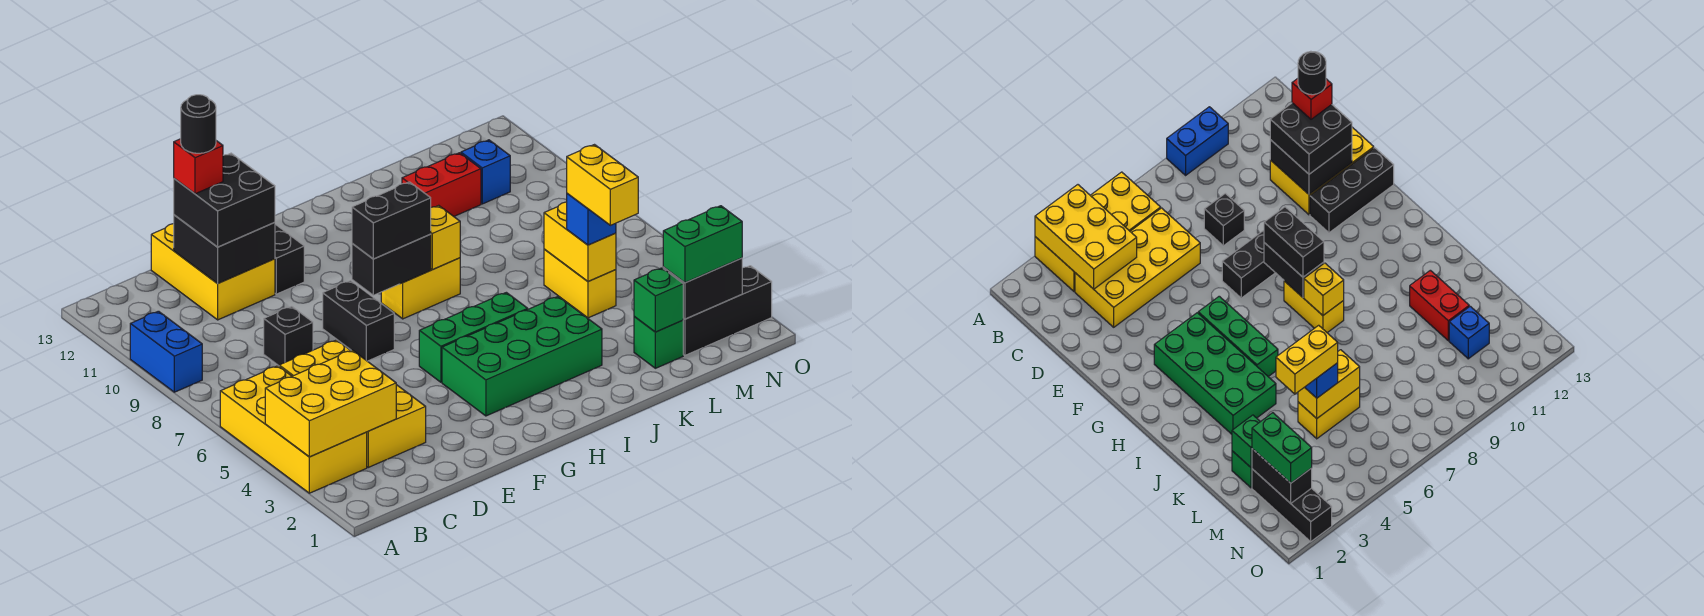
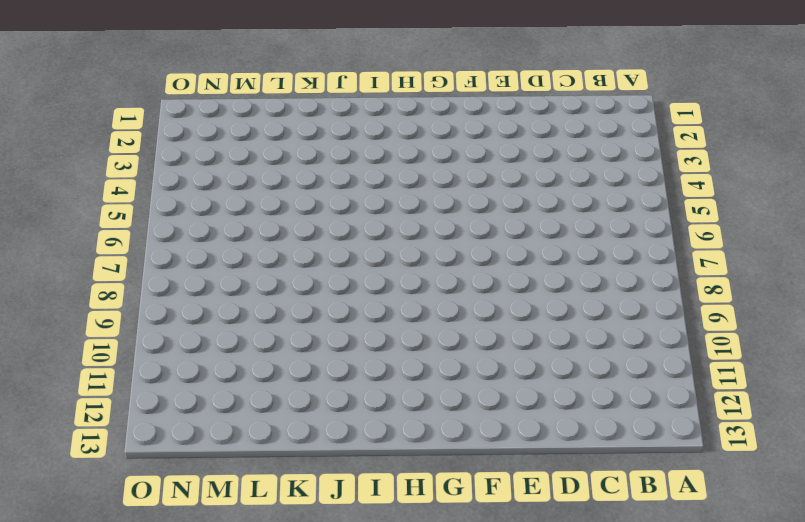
none -> yellow brick A3:B6 level 1
none -> blue brick A9:A10 level 1
none -> yellow brick C3:D6 level 1

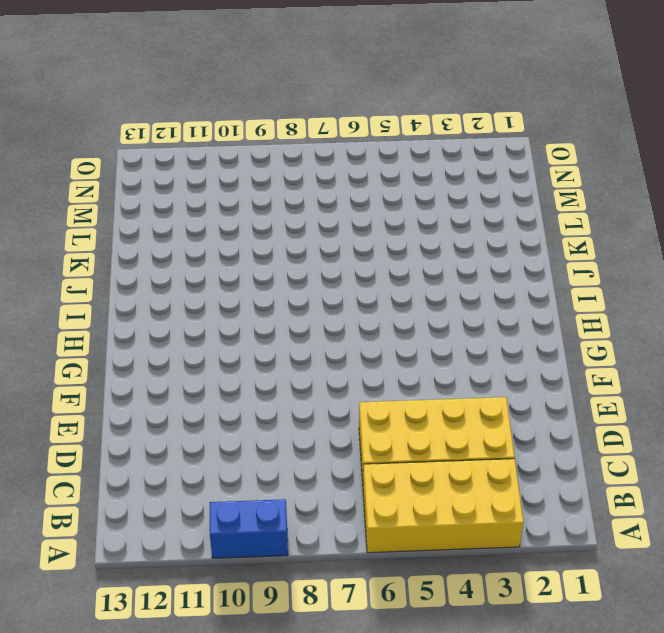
none -> black brick D8 level 1
none -> yellow brick D11:E13 level 1
none -> black brick F7:F8 level 1

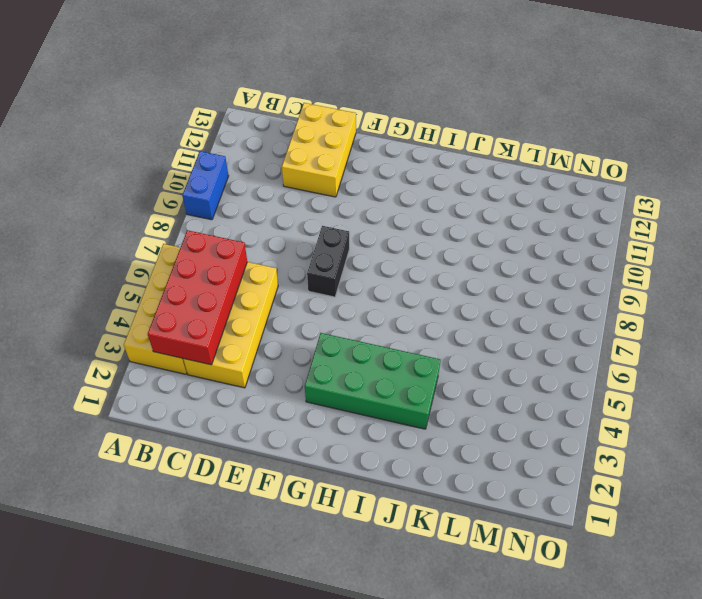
red brick B3:C6 level 2 -> yellow brick A3:C4 level 2
none -> black brick D8 level 1
none -> black brick F11:F13 level 1
none -> green brick G5:I5 level 1

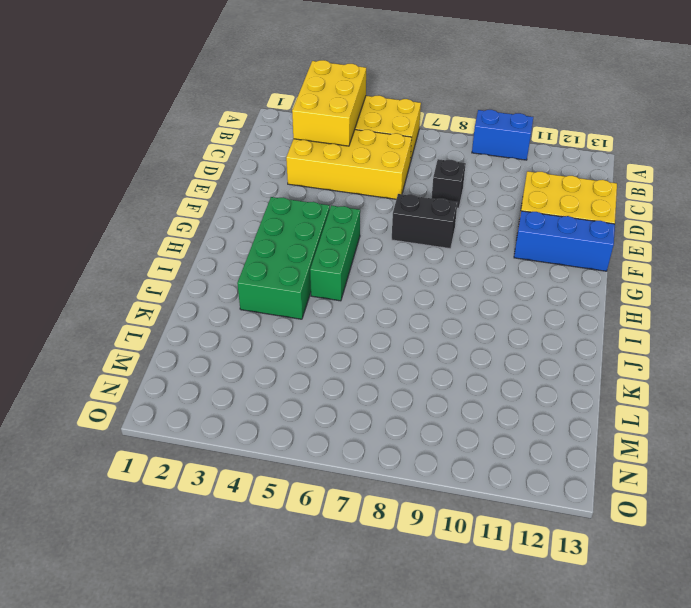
blue brick F11:F13 level 1 -> black brick F11:F13 level 1
none -> yellow brick H8:I8 level 1
none -> red brick K11:L11 level 1
none -> green brick L2 level 1

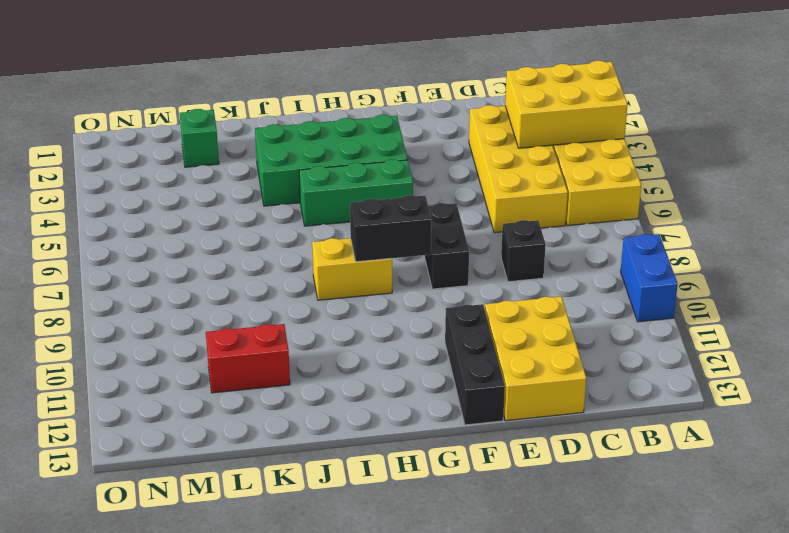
none -> yellow brick L5:L6 level 1
none -> black brick M2:O2 level 1
none -> blue brick M11 level 1

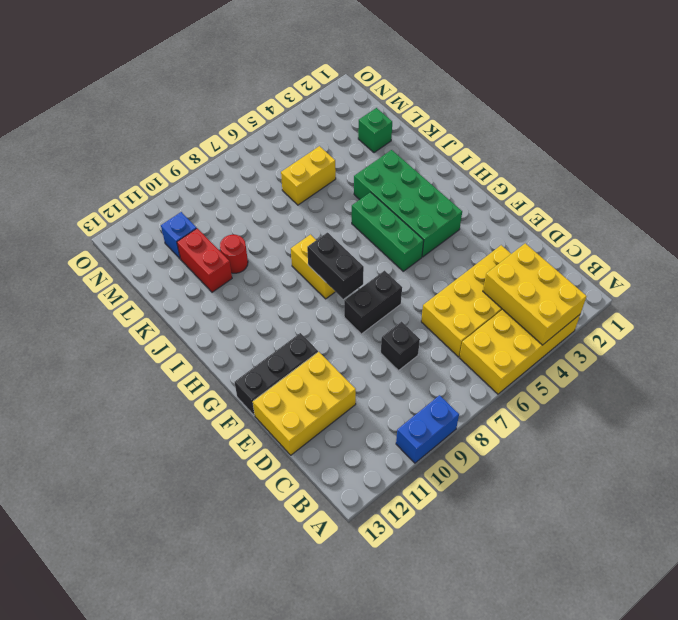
red round brick K10 level 1 -> none
none -> black brick M2:O2 level 1
none -> black brick D11:E12 level 2
none -> yellow brick I8 level 2

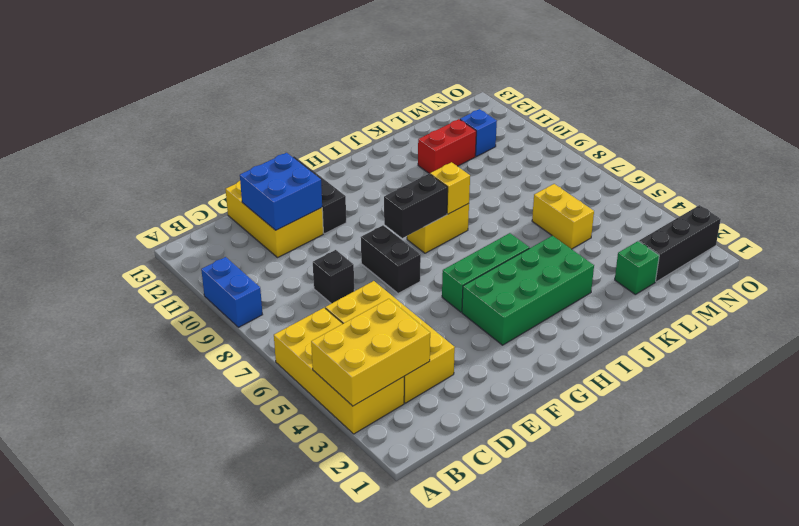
blue brick D11:E12 level 2 -> black brick D11:E12 level 2
none -> green brick L2 level 2
none -> yellow brick L5:L6 level 2
none -> black brick M2:N2 level 2

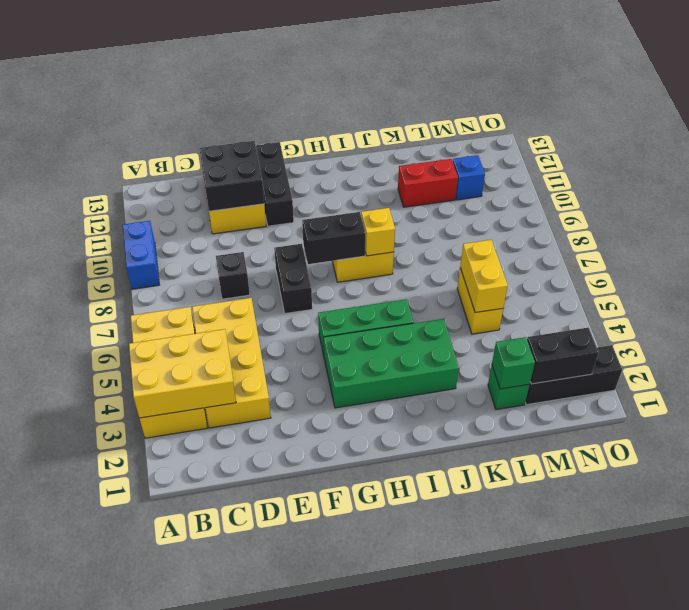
none -> black brick D11:E12 level 3
none -> black brick G8:H8 level 3
none -> blue brick L5 level 3

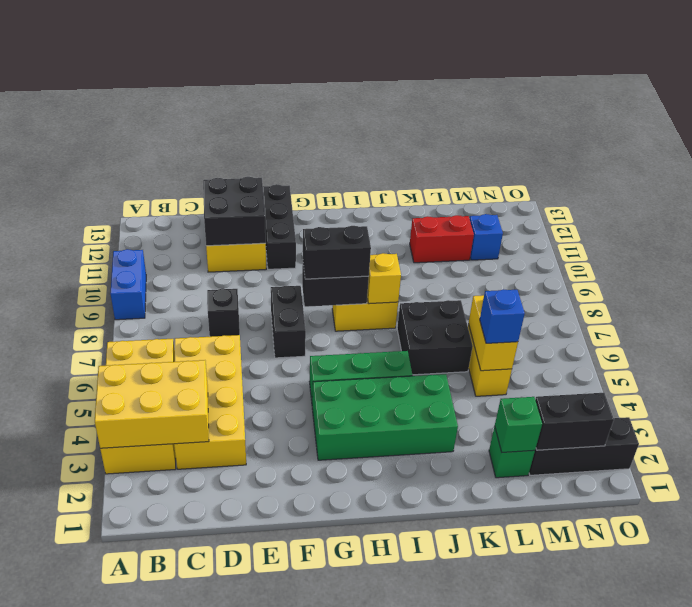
black brick J6:K7 level 1 -> black brick D11:E12 level 3
none -> green brick M2:N2 level 3
none -> red brick D12 level 4
none -> yellow brick L4:L5 level 4

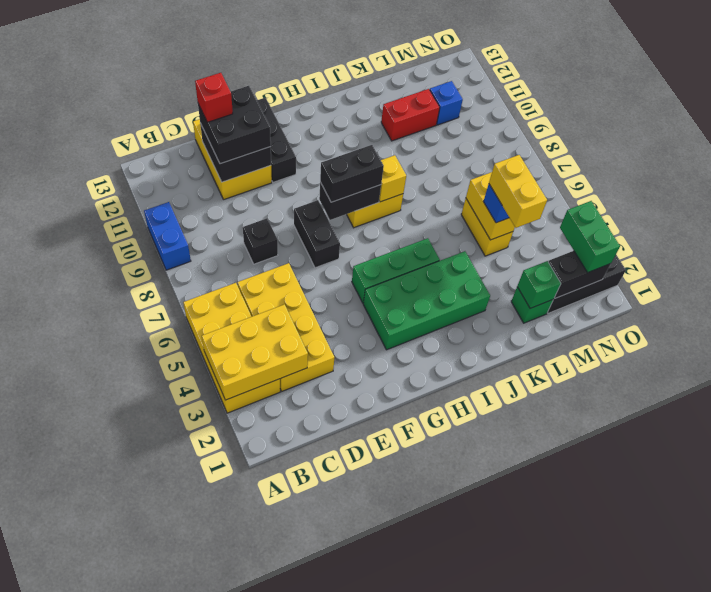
green brick N2:N3 level 3 -> green brick M2:N2 level 3
none -> black round brick D12 level 5

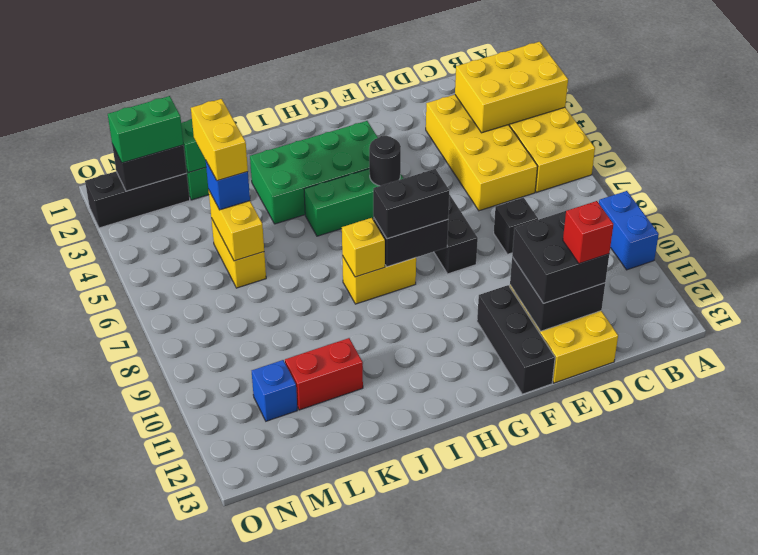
black round brick G5 level 2 -> black round brick D12 level 5

